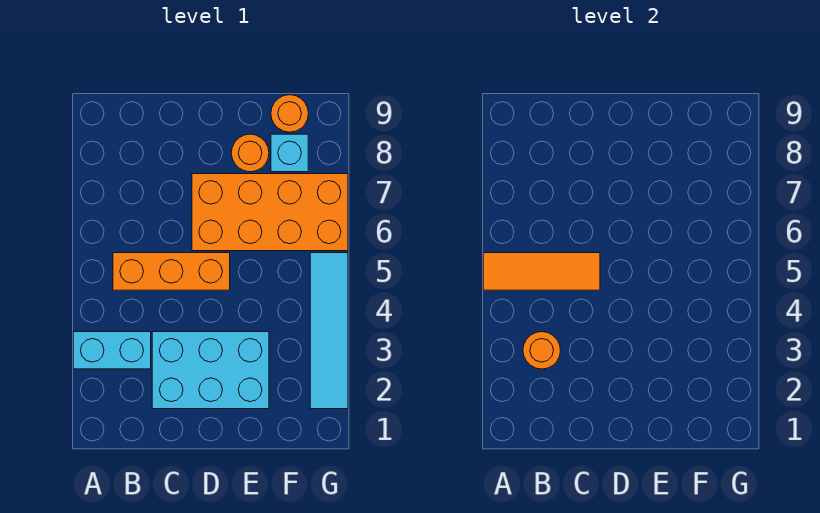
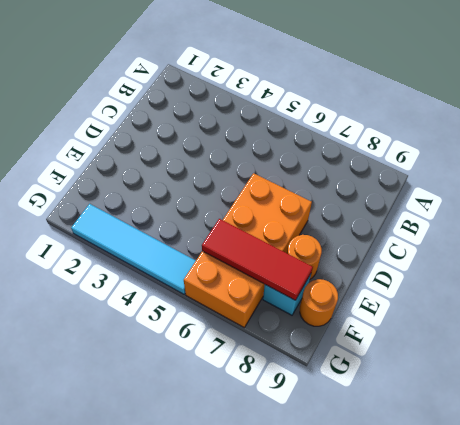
red tile F6:F8 level 2 -> none
none -> cyan brick A3:B3 level 1
none -> orange brick B5:D5 level 1

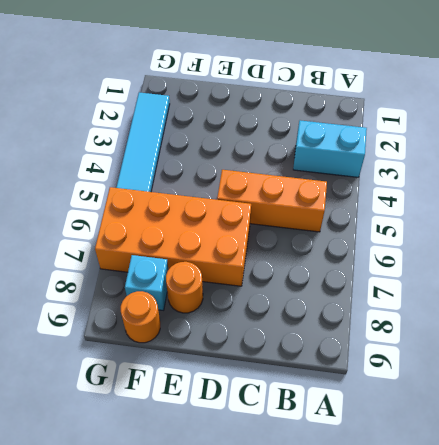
none -> cyan brick C2:E3 level 1
none -> orange tile A5:C5 level 2

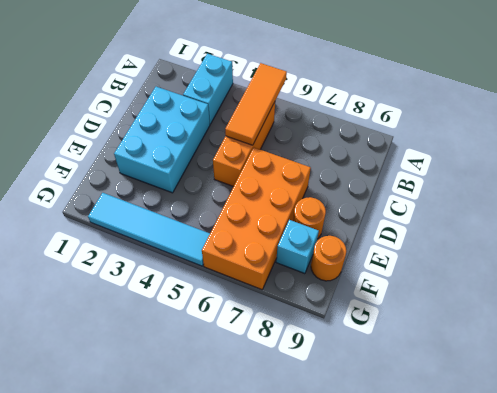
none -> orange round brick B3 level 2

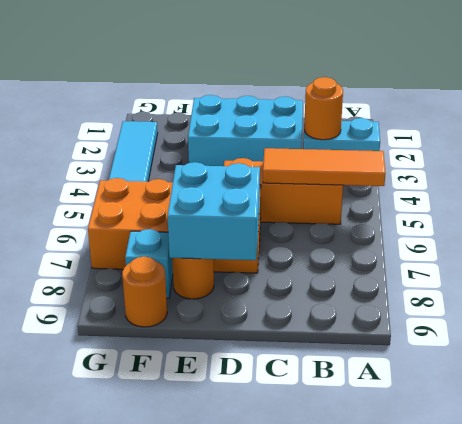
cyan brick D7:E8 level 2 -> none

